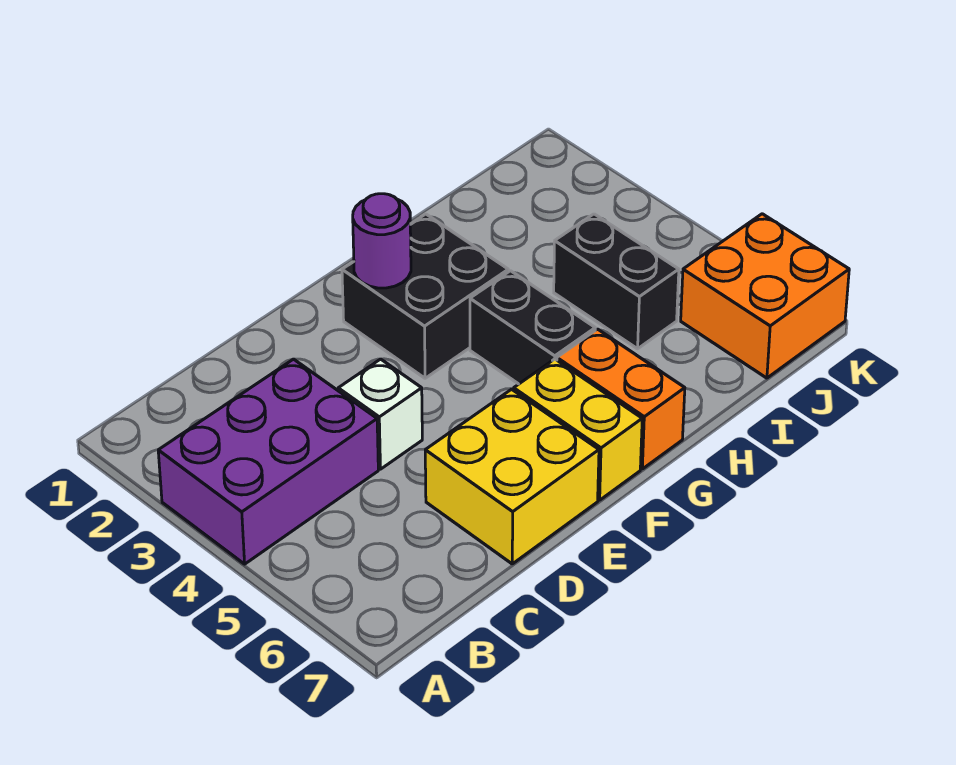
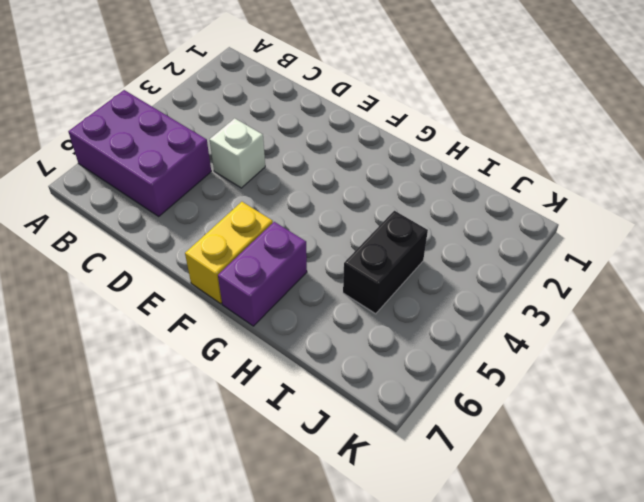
purple brick A5:C6 level 1 -> purple brick A3:C4 level 1
purple brick G6:G7 level 1 -> orange brick G6:G7 level 1
none -> yellow brick D6:E7 level 1
none -> black brick F2:G3 level 1

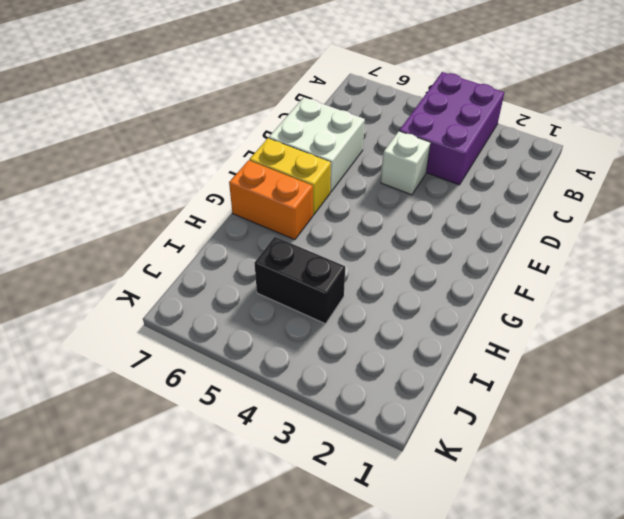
white brick D6:E7 level 1 -> yellow brick D6:E7 level 1
none -> black brick F2:G3 level 1
none -> black brick G4:G5 level 1

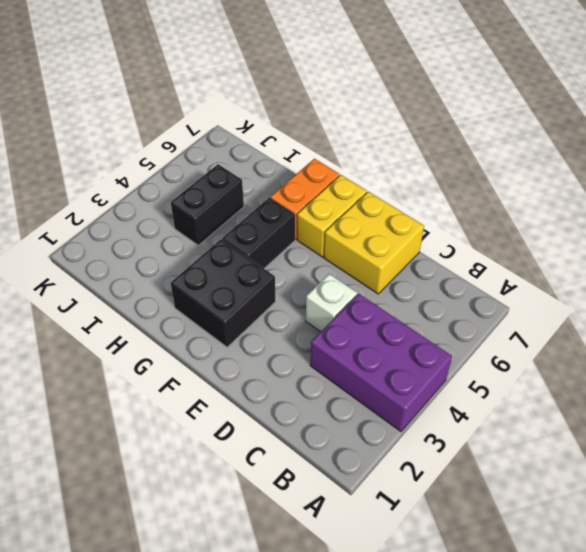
none -> orange brick J6:K7 level 1
none -> purple round brick F2 level 2

